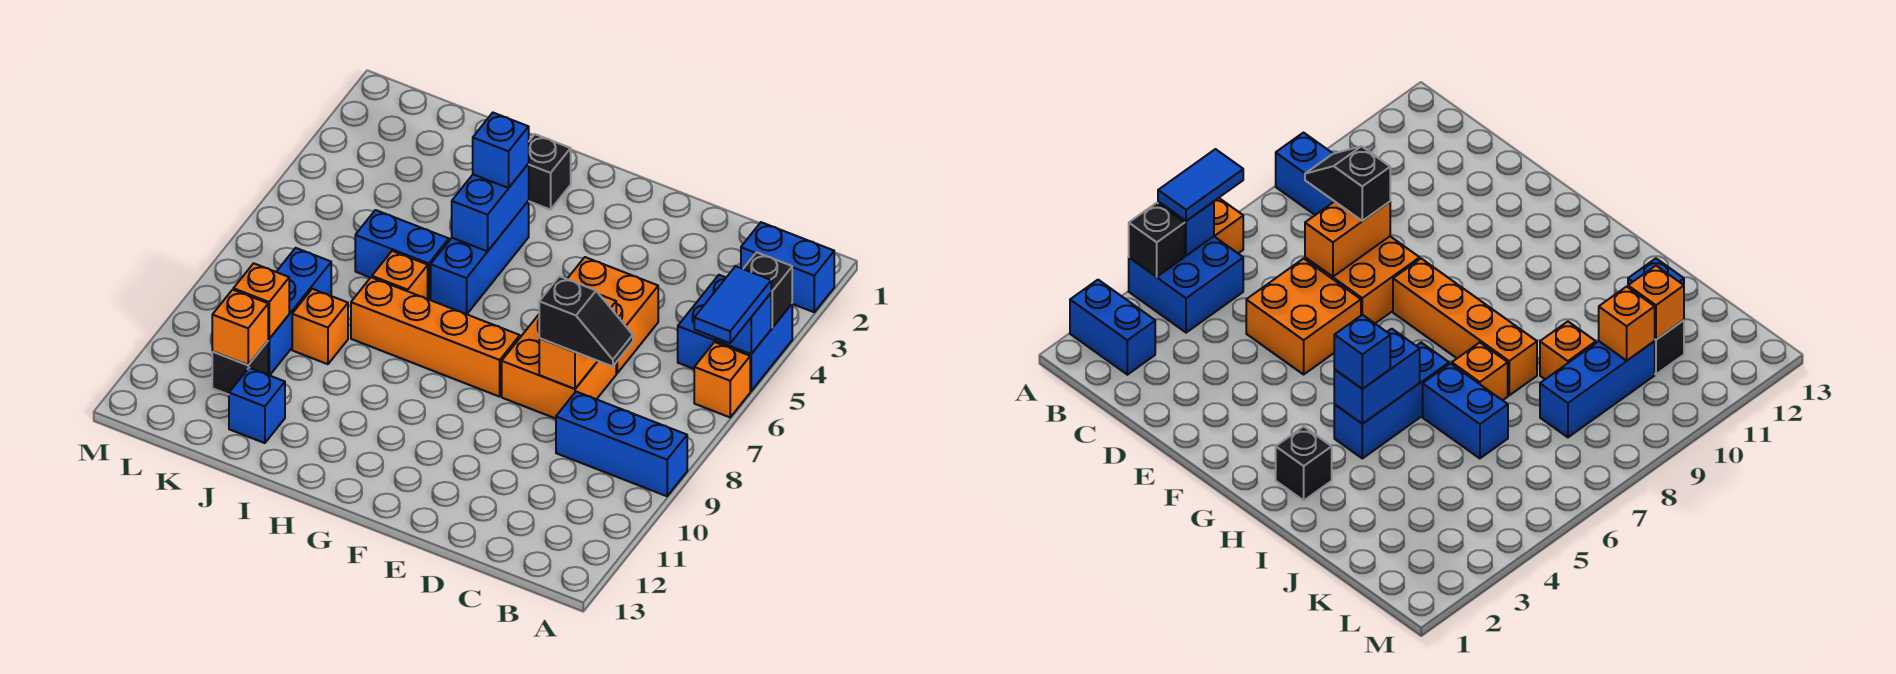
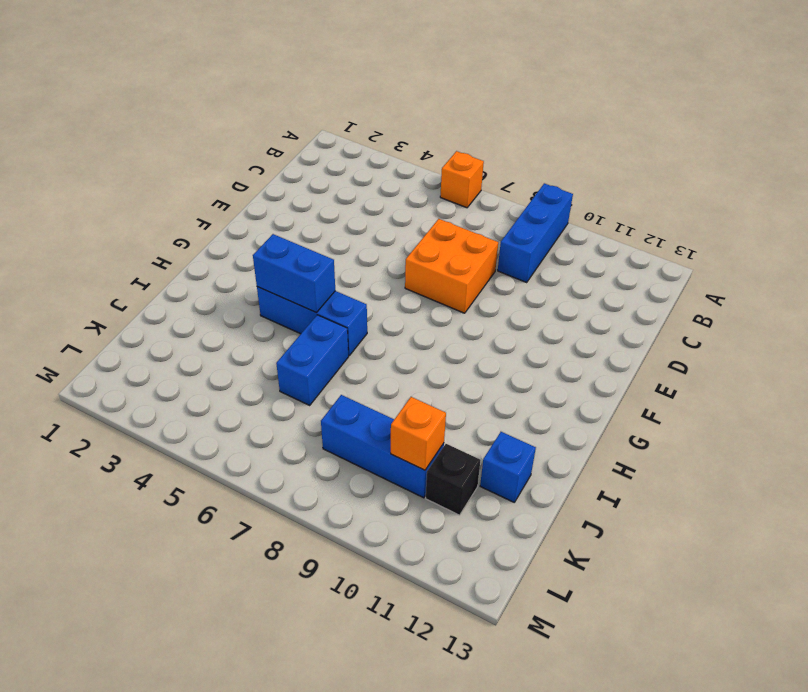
none -> blue brick A2:B2 level 1
none -> blue brick A4:B5 level 1
none -> orange brick D5:E6 level 1

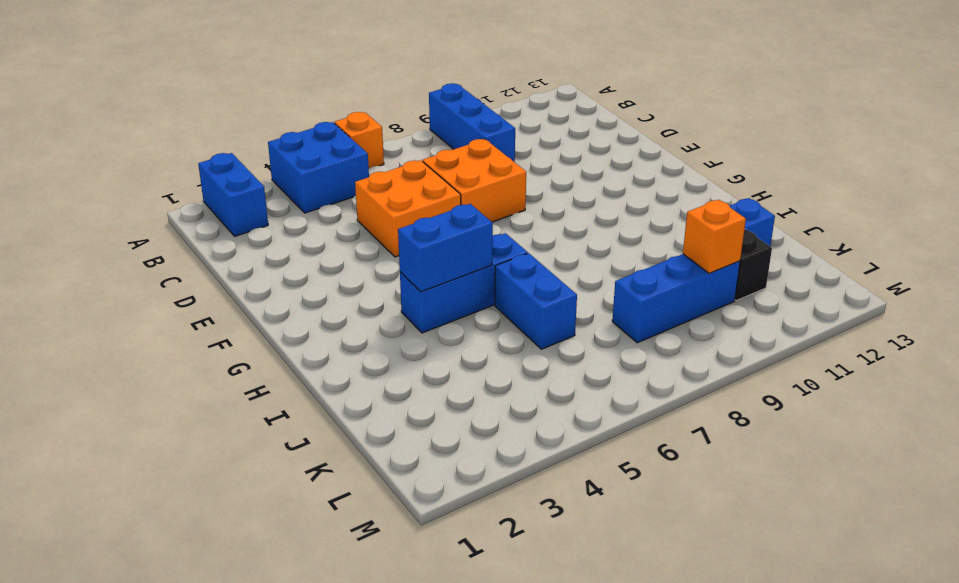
none -> orange brick F8:I8 level 1
none -> black brick H2 level 1
none -> orange brick I7 level 1

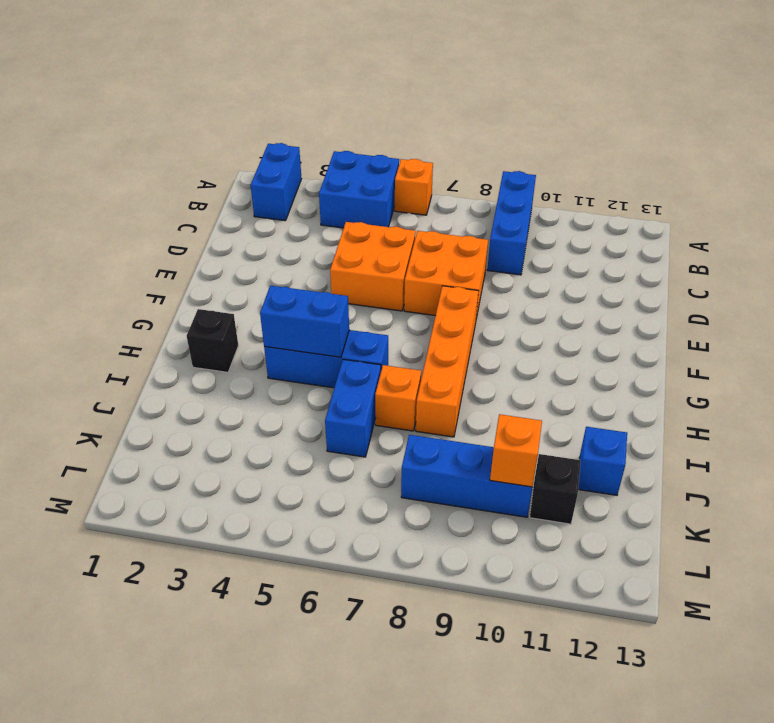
none -> orange brick J9 level 1
none -> black brick A4 level 2
none -> blue brick A5 level 2

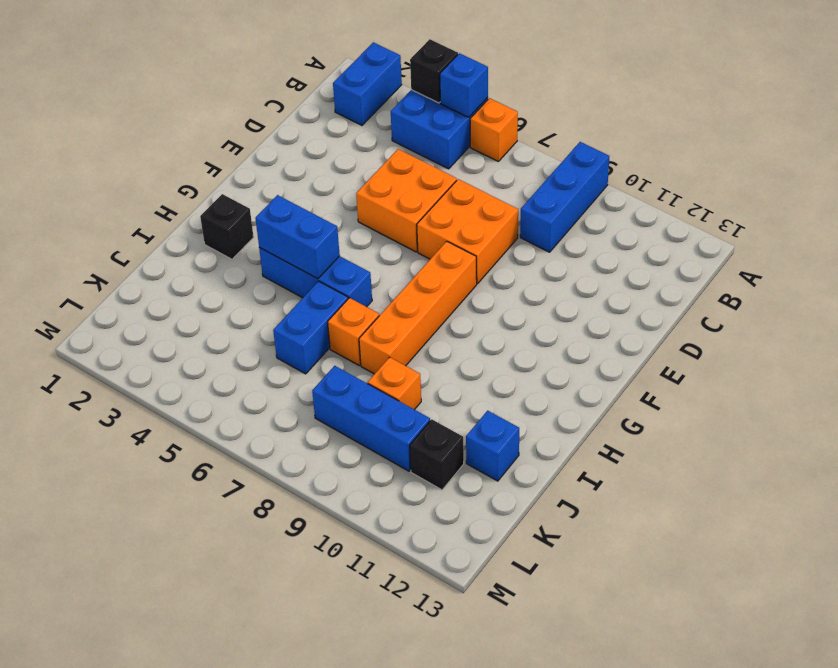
none -> orange brick D7:D8 level 2
none -> orange brick K10 level 2
none -> orange brick K11 level 2

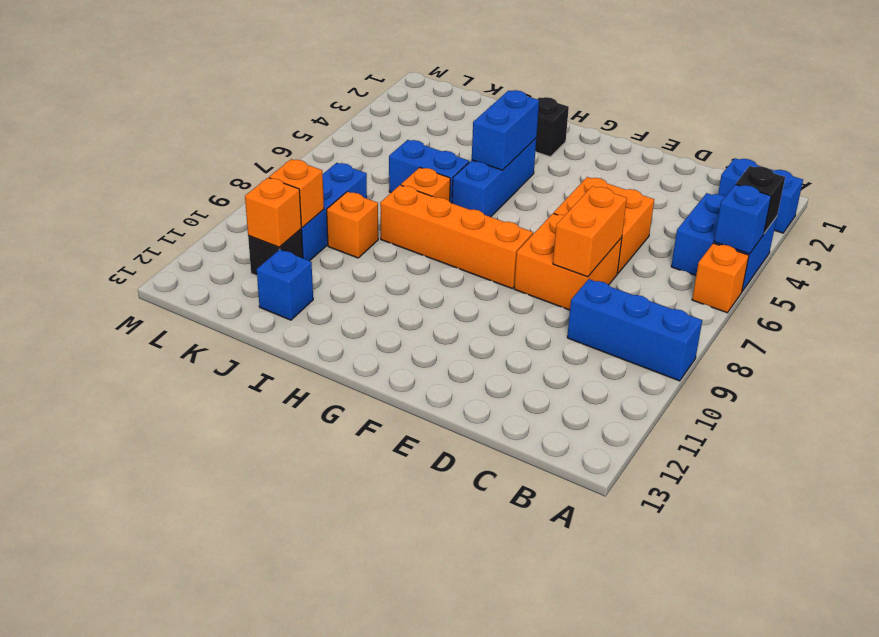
none -> blue tile A5:A6 level 3
none -> black slope C8:D8 level 3 top D
none -> blue brick H4 level 3

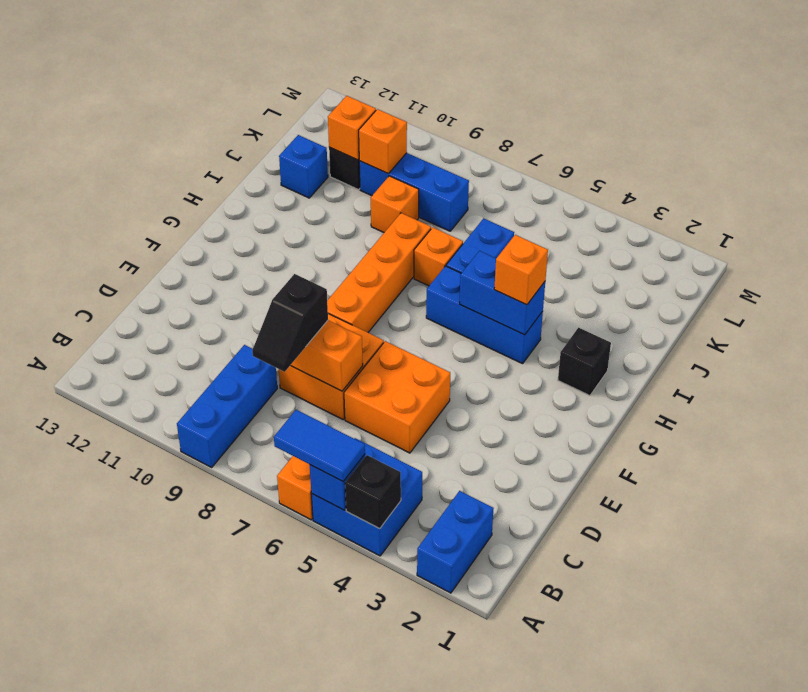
orange brick H4 level 3 -> blue brick H4 level 3

